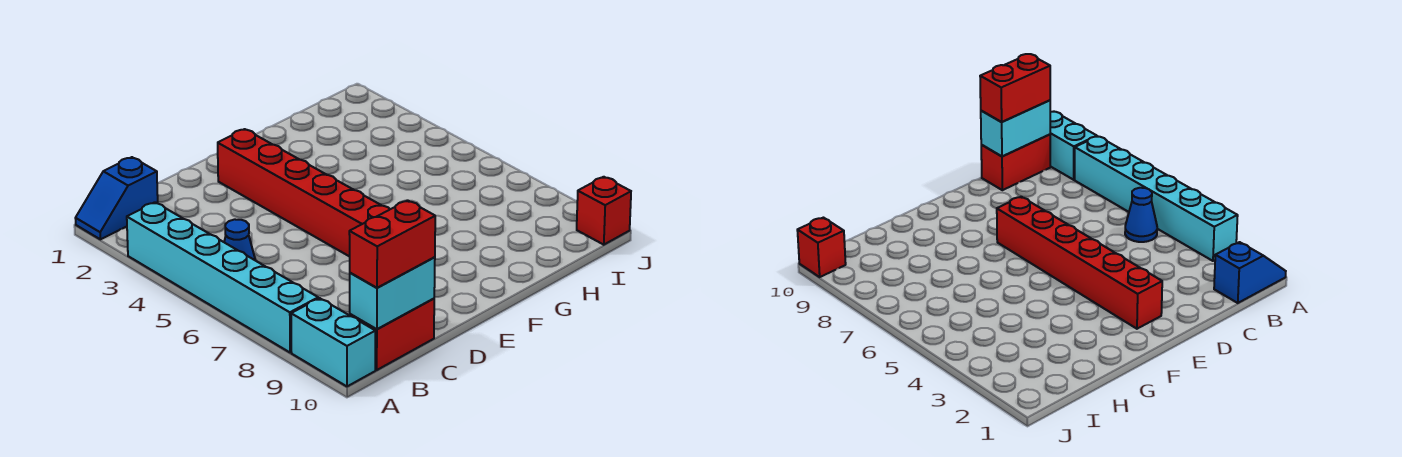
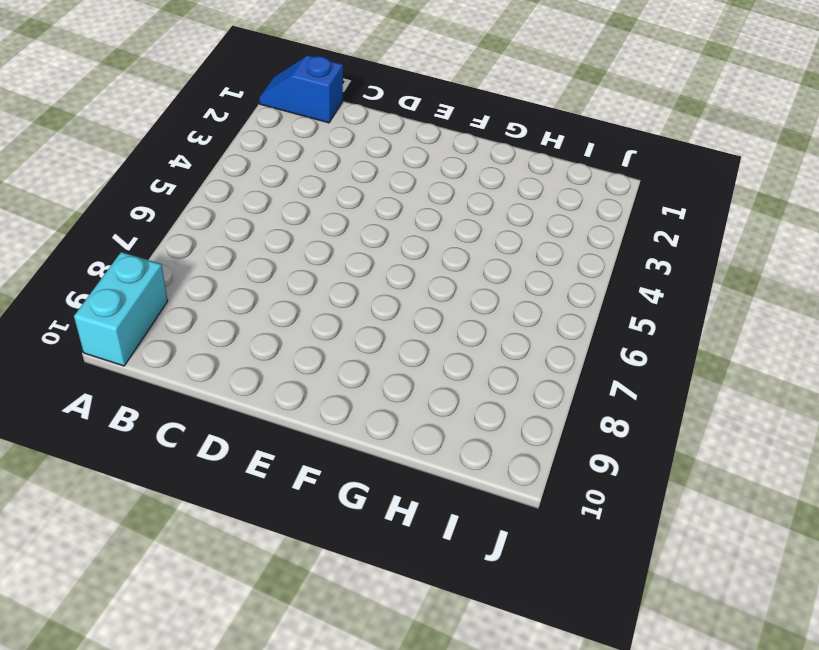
none -> cyan brick A3:A8 level 1
none -> blue cone B5 level 1

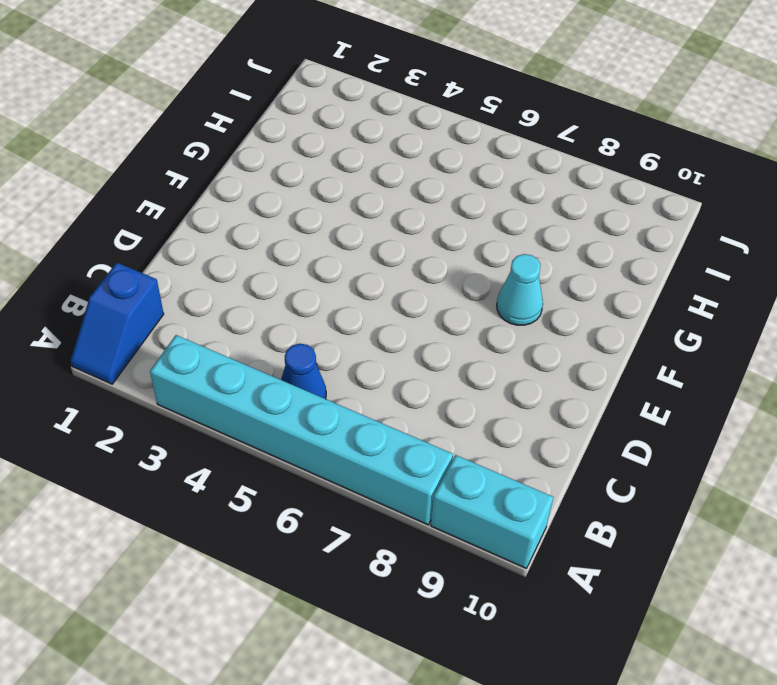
cyan cone F8 level 1 -> none
none -> red brick B10:C10 level 1
none -> red brick E2:E7 level 1

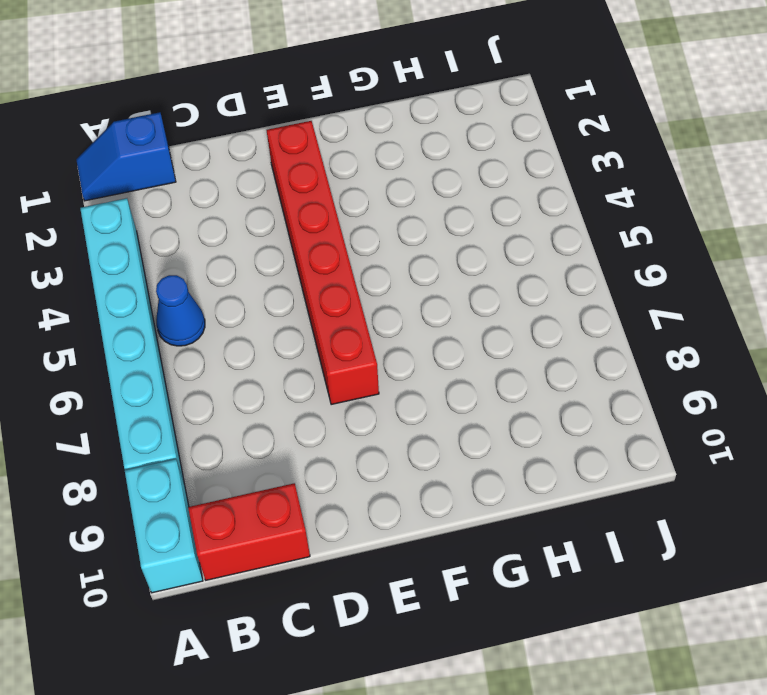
none -> red brick J10 level 1
none -> cyan brick B10:C10 level 2

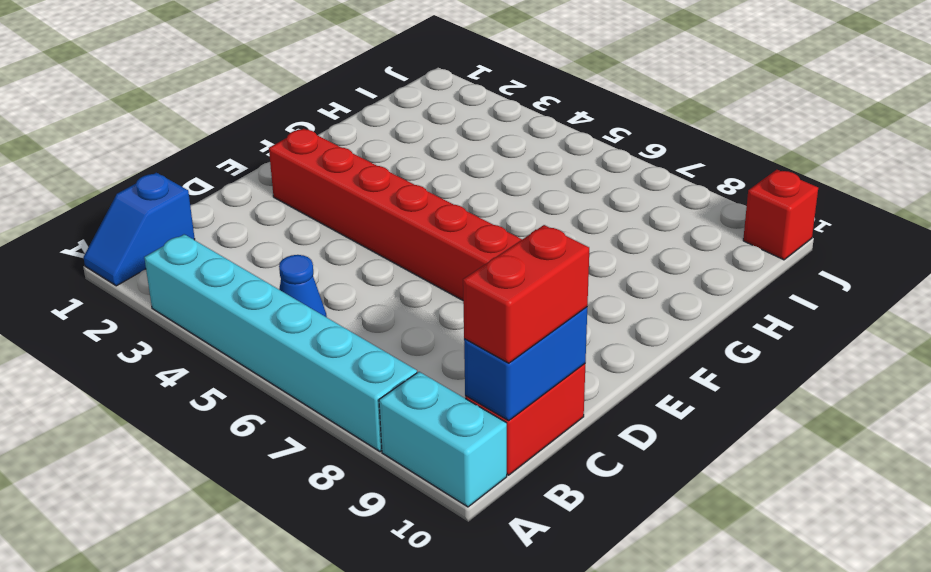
blue brick B10:C10 level 2 -> cyan brick B10:C10 level 2

